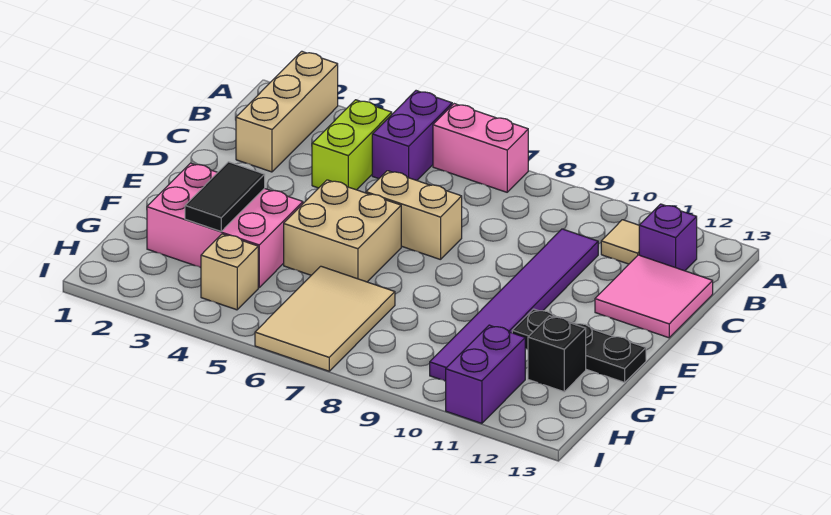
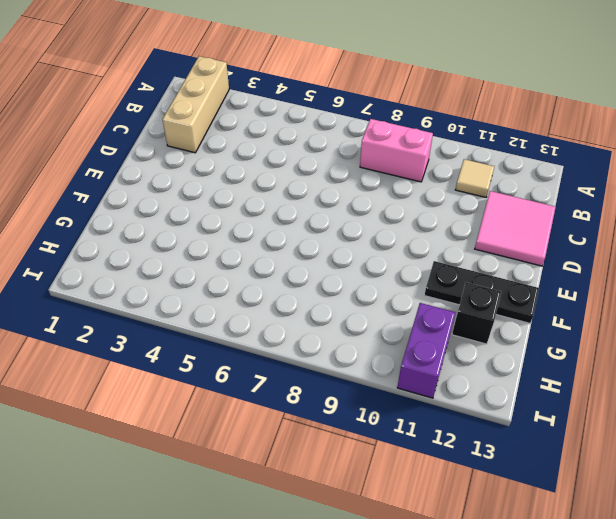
pink brick B8:B9 level 1 -> pink brick A6:A7 level 1
none -> purple brick A5:B5 level 1
none -> lime brick B4:C4 level 1
none -> purple brick B12 level 1

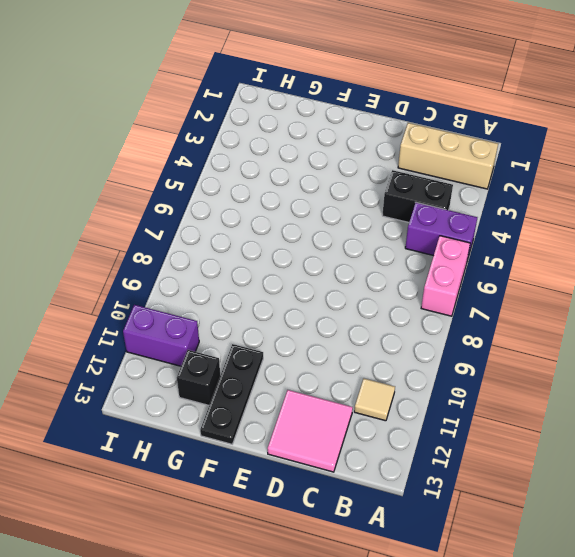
black brick B4:C4 level 1 -> lime brick B4:C4 level 1
none -> purple brick B12 level 1
none -> purple tile C10:H10 level 1
none -> tan brick D6:D7 level 1

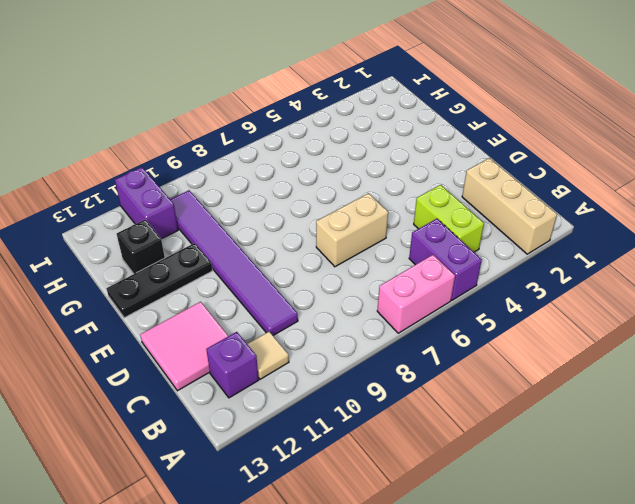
none -> tan brick E5:F6 level 1
none -> pink brick F2:G4 level 1
none -> tan tile G6:I7 level 1

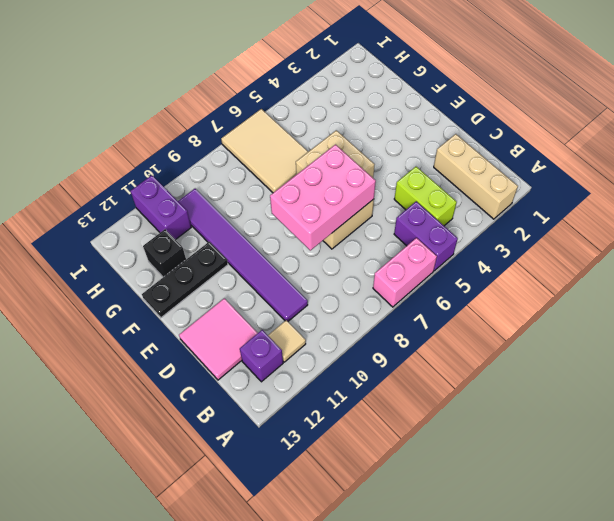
pink brick D6:E8 level 2 -> pink brick F2:G4 level 1
none -> tan brick H4 level 1
none -> black tile F3:G3 level 2

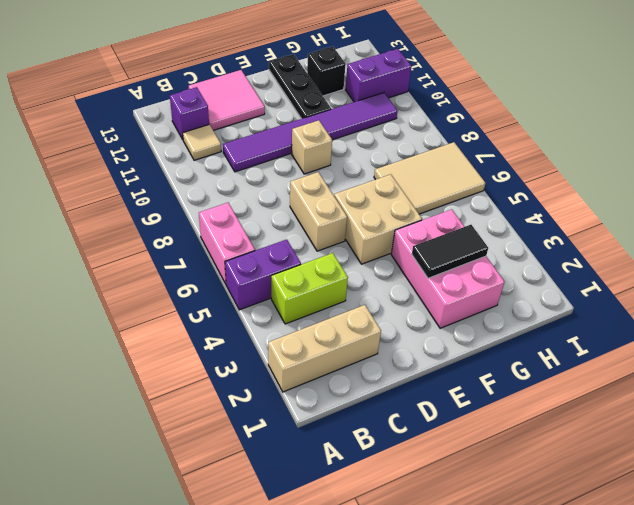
tan brick E9 level 1 -> tan brick H4 level 1

